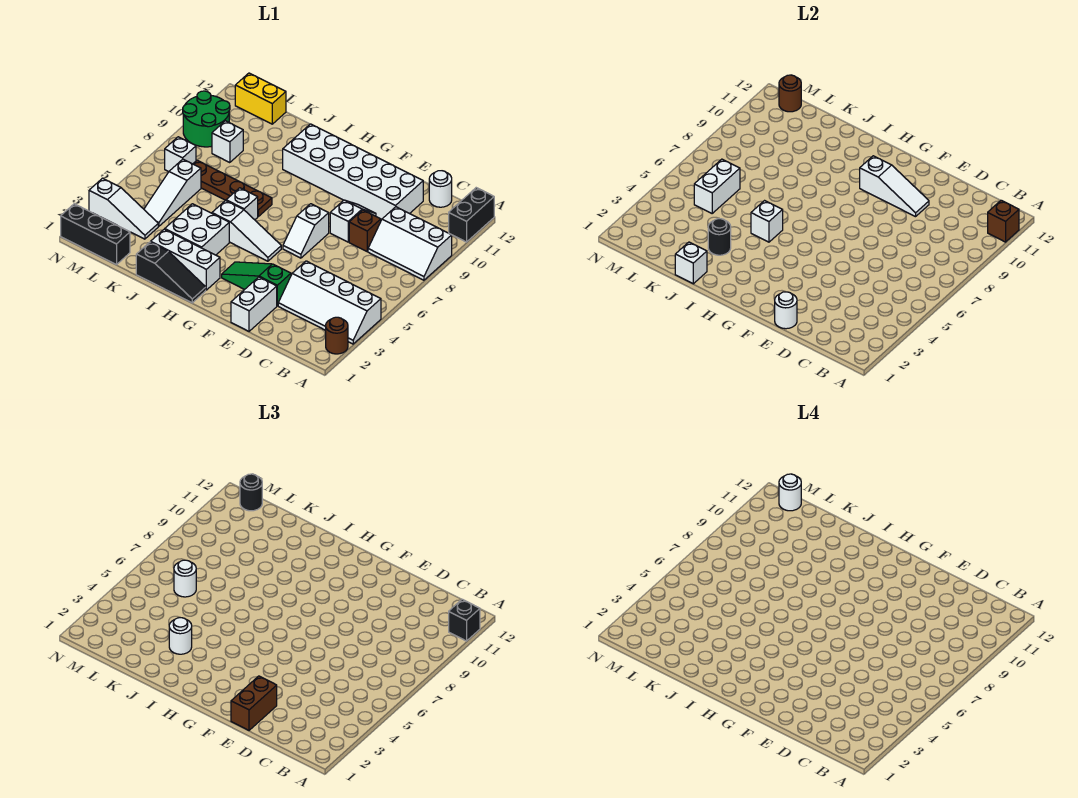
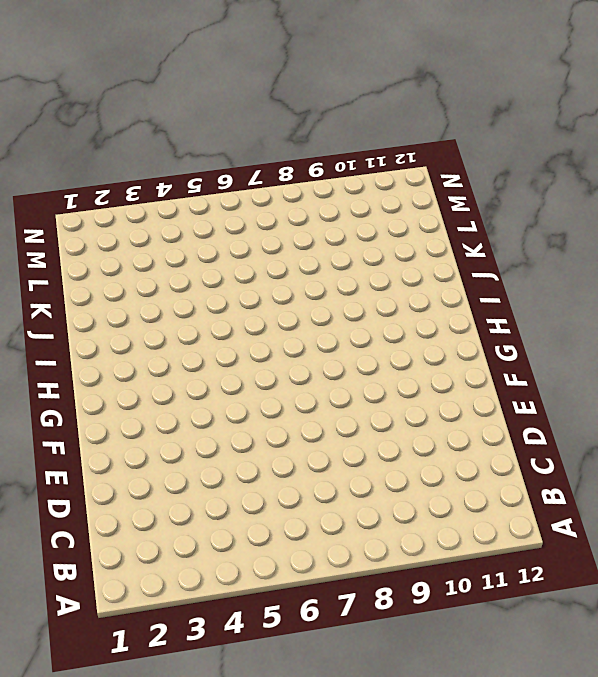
none -> brown round brick A2 level 1
none -> white slope A3:D4 level 1 top 4
none -> white slope A8:C9 level 1 top 9
none -> black brick A11:A12 level 1

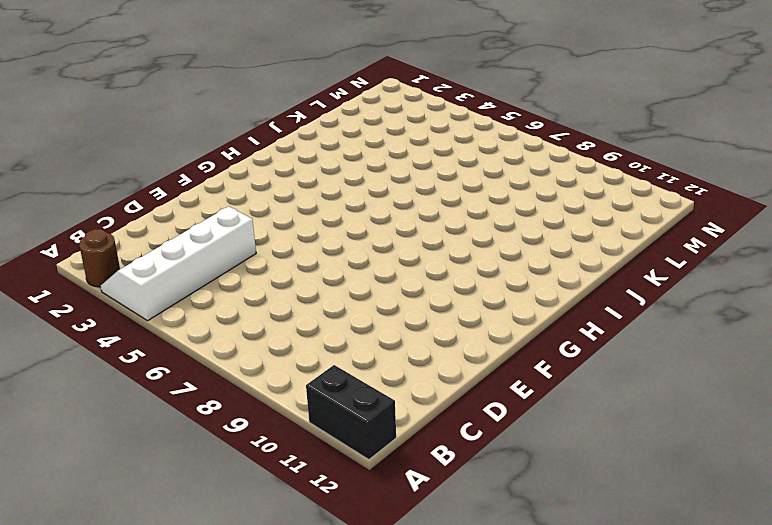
none -> white slope A8:C9 level 1 top 9
none -> white round brick C12 level 1
none -> brown brick D8 level 1
none -> white brick D10:I11 level 1

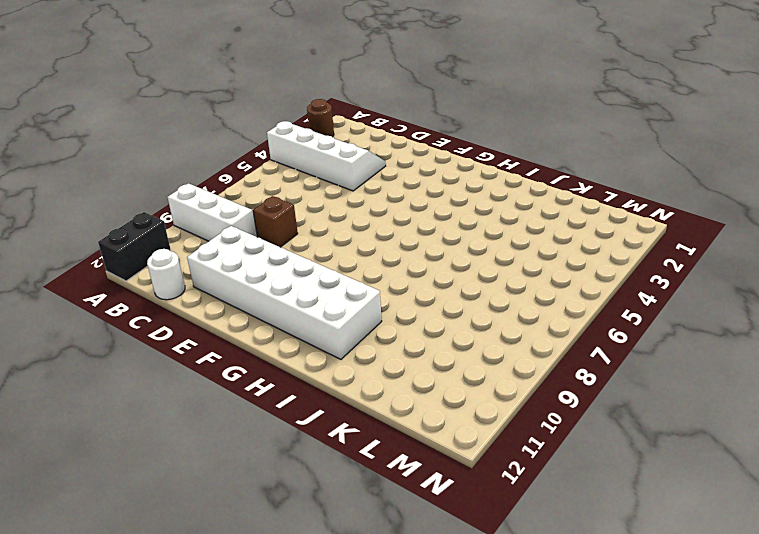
none -> white brick E1:E2 level 1
none -> green slope E3:G3 level 1 top E
none -> white slope E8:E9 level 1 top 8
none -> white slope F6:F7 level 1 top 7

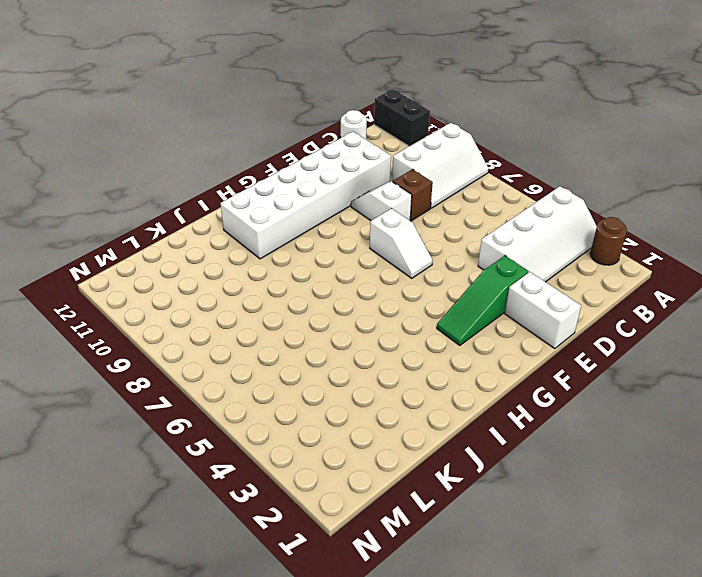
none -> white slope G5:I5 level 1 top I
none -> black slope H1:J1 level 1 top J
none -> white brick H2:J2 level 1
none -> white brick I3:J4 level 1

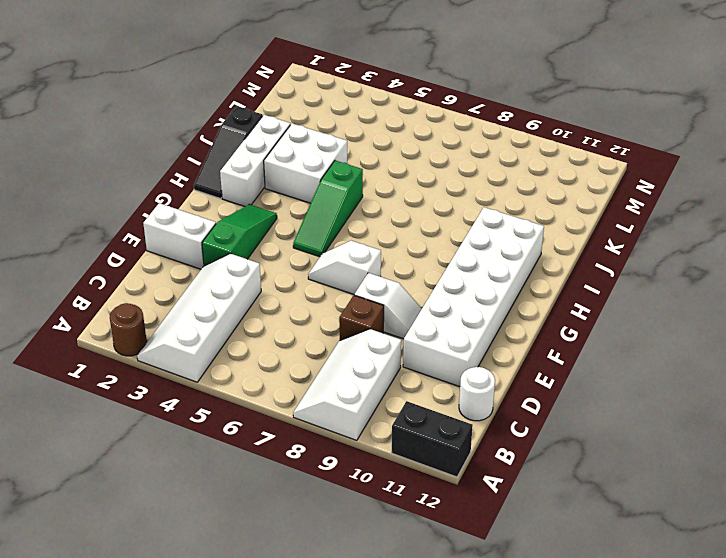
green slope G5:I5 level 1 top I -> white slope G5:I5 level 1 top I
none -> white brick I6 level 1
none -> brown plate I7:L7 level 1
none -> black brick L1:N1 level 1
none -> white slope L3:N3 level 1 top N

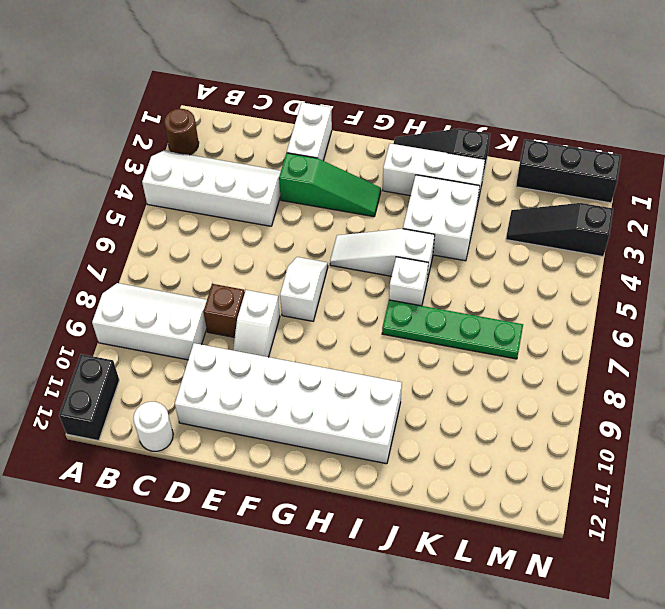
green plate I7:L7 level 1 -> brown plate I7:L7 level 1
black slope L3:N3 level 1 top N -> white slope L3:N3 level 1 top N
none -> white slope L4:L6 level 1 top 6
none -> white brick L9 level 1
none -> yellow brick L12:M12 level 1
none -> white brick M7 level 1

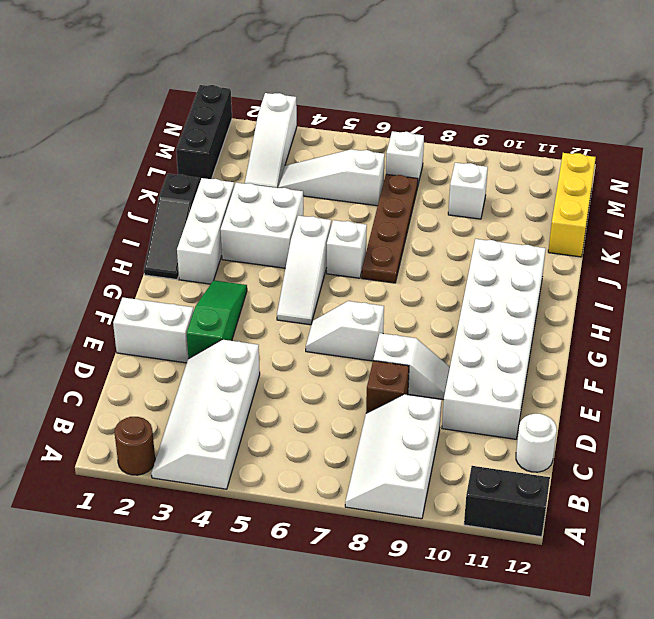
yellow brick K12:M12 level 1 -> yellow brick L12:M12 level 1
none -> green round brick M9:N10 level 1
none -> brown brick A11 level 2
none -> white round brick E1 level 2
none -> white slope E10:G10 level 2 top G

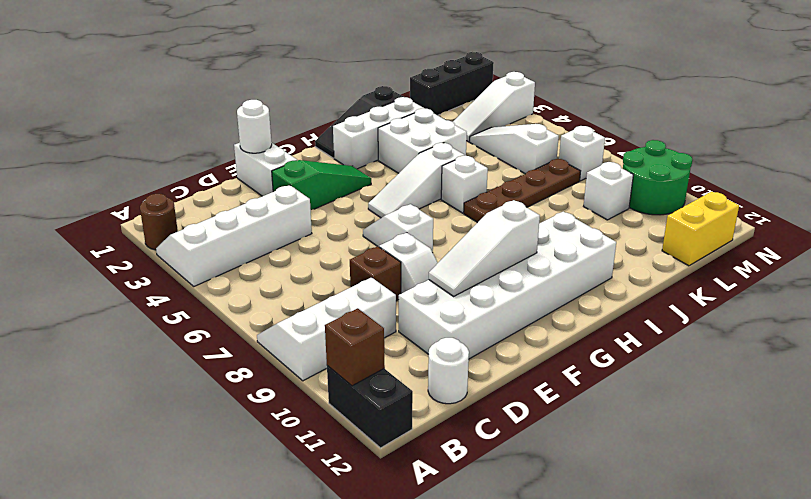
none -> white brick I5 level 2
none -> white brick J1 level 2
none -> black round brick J3 level 2
none -> white brick L5:L6 level 2

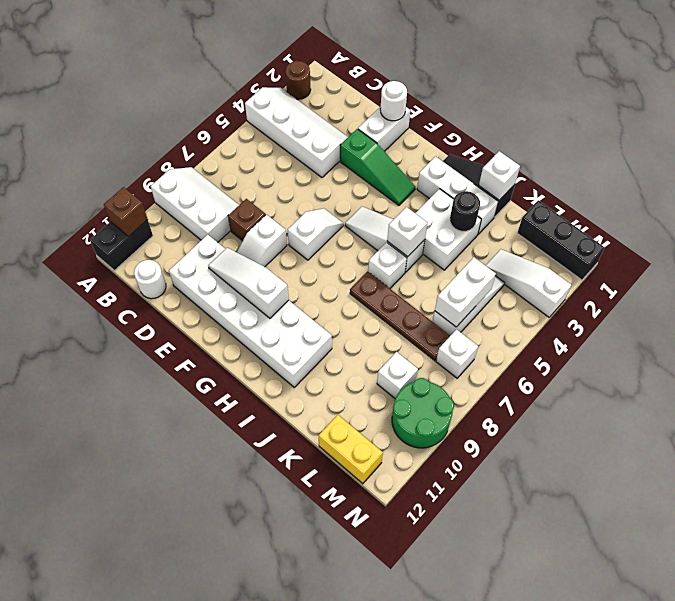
none -> brown round brick M12 level 2
none -> black brick A11 level 3
none -> brown brick E1:E2 level 3
none -> white round brick J3 level 3

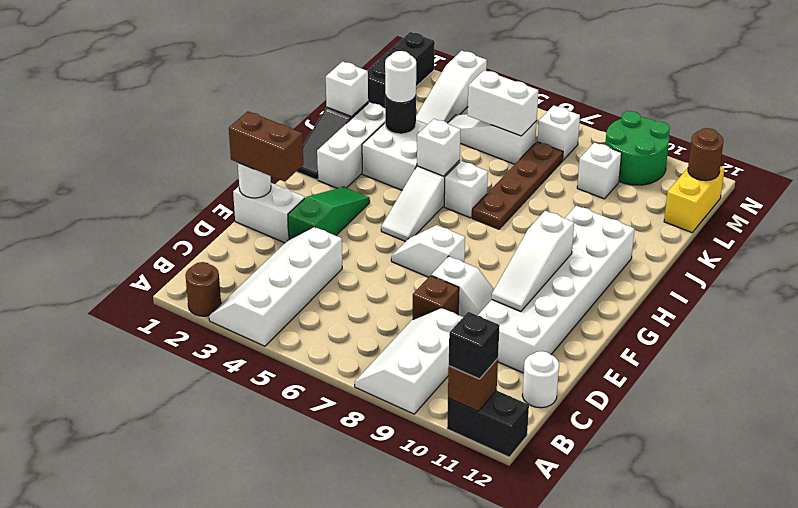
none -> white round brick L6 level 3
none -> black round brick M12 level 3
none -> white round brick M12 level 4

